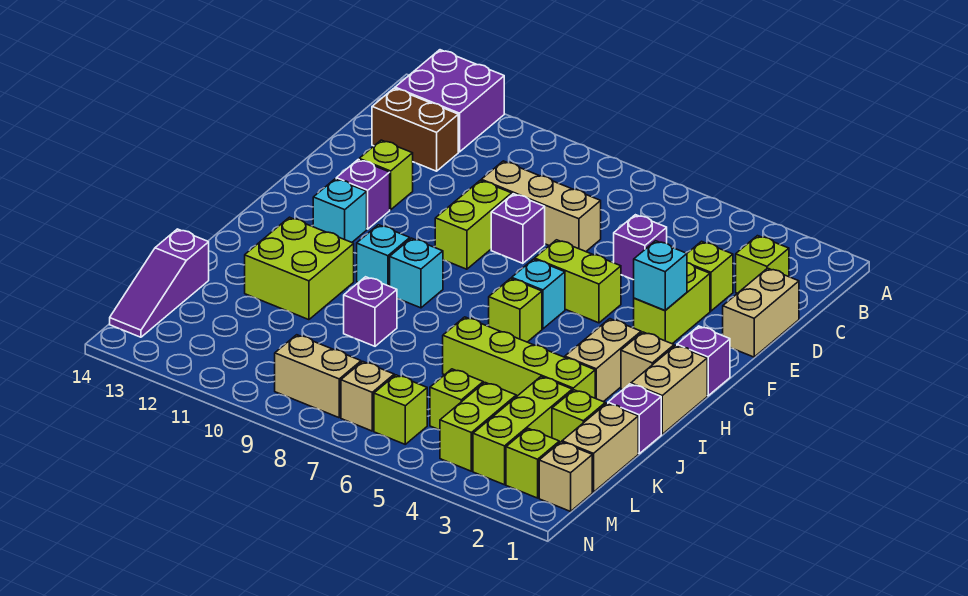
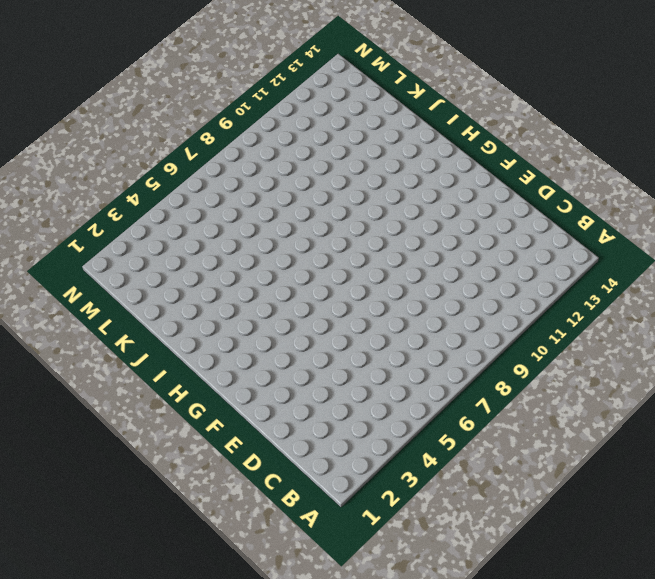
none -> purple brick A12:B13 level 1
none -> lime brick C2 level 1
none -> brown brick C12:C13 level 1
none -> tan brick D1:E1 level 1

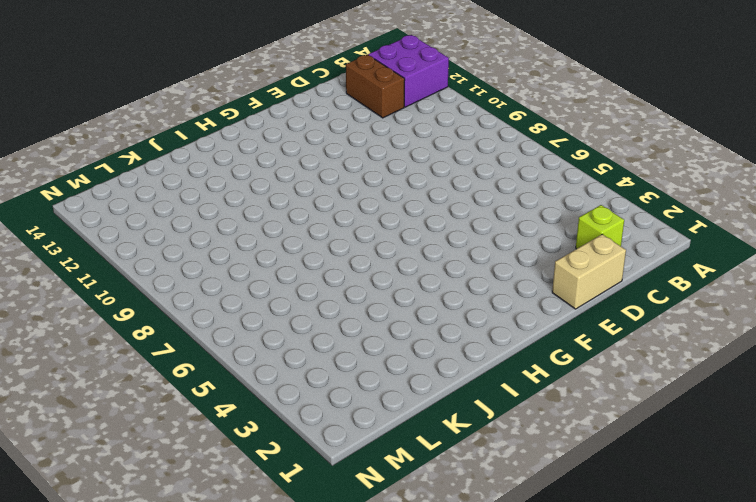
none -> lime brick D3 level 1
none -> purple brick D5 level 1
none -> tan brick D7:D9 level 1
none -> lime brick E3:F3 level 1

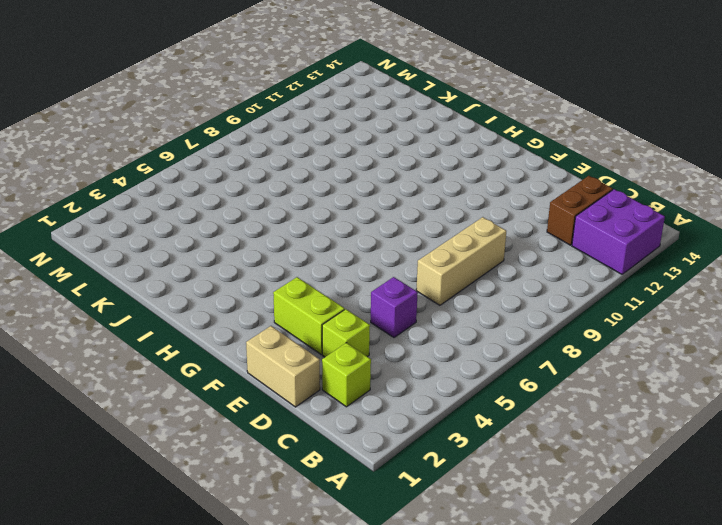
none -> purple brick E8 level 1
none -> lime brick E9:F9 level 1
none -> lime brick E12 level 1
none -> lime brick F5:F6 level 1

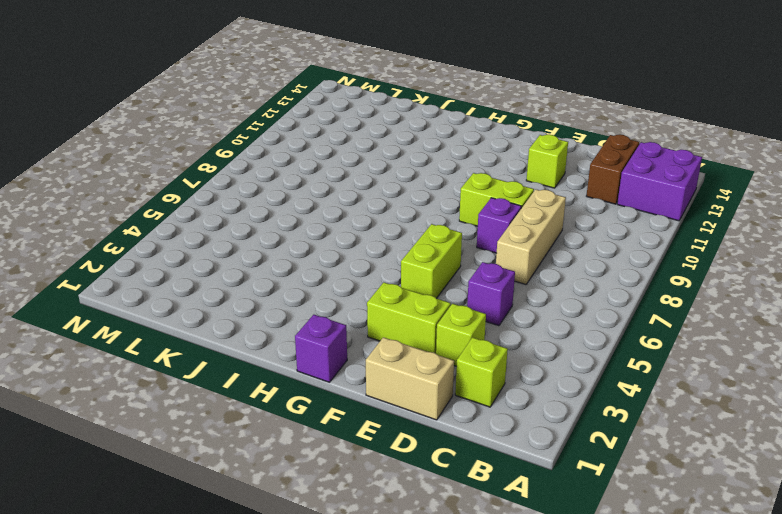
none -> purple brick F12 level 1
none -> cyan brick G6 level 1
none -> cyan brick G12 level 1
none -> tan brick H1:I1 level 1

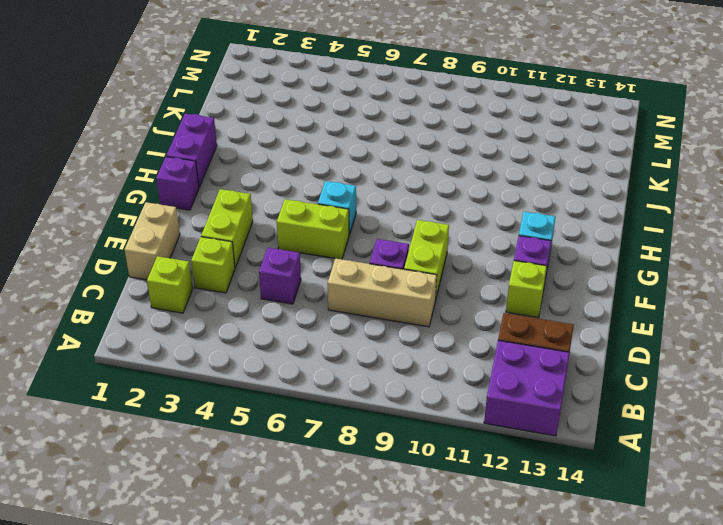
purple brick H1:I1 level 1 -> tan brick H1:I1 level 1
none -> tan brick H2 level 1
none -> tan brick H3:I3 level 1
none -> lime brick H6 level 1
none -> cyan brick H9 level 1

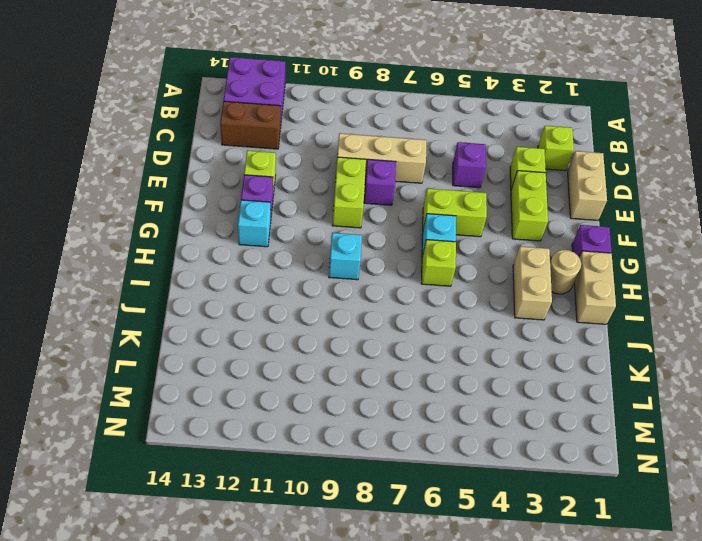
tan round brick H2 level 1 -> tan brick H2 level 1
none -> cyan brick H10 level 1
none -> lime brick I11:J12 level 1
none -> purple brick J1 level 1
none -> lime brick J3:J6 level 1

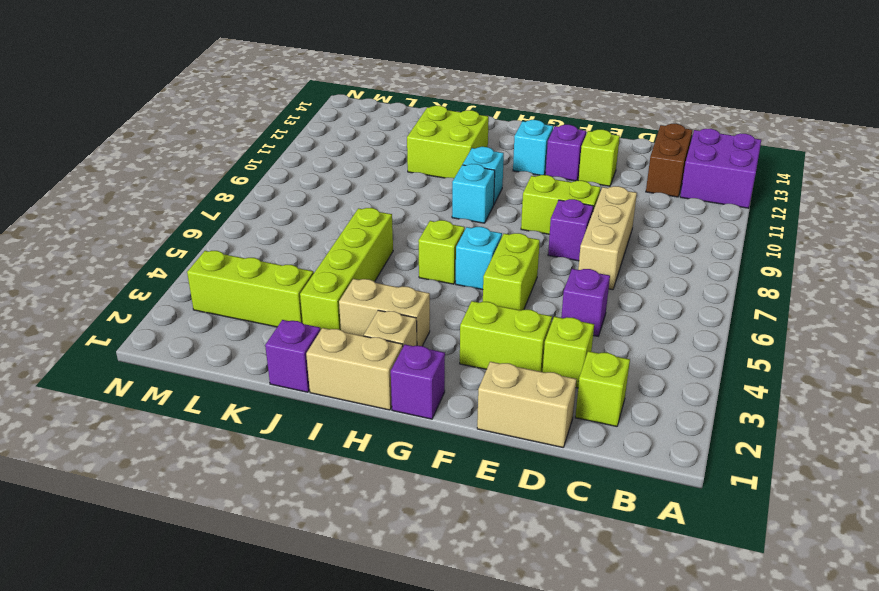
none -> purple brick J9 level 1
none -> tan brick K1:L1 level 1
none -> lime brick K2 level 1
none -> purple slope K14:M14 level 1 top K

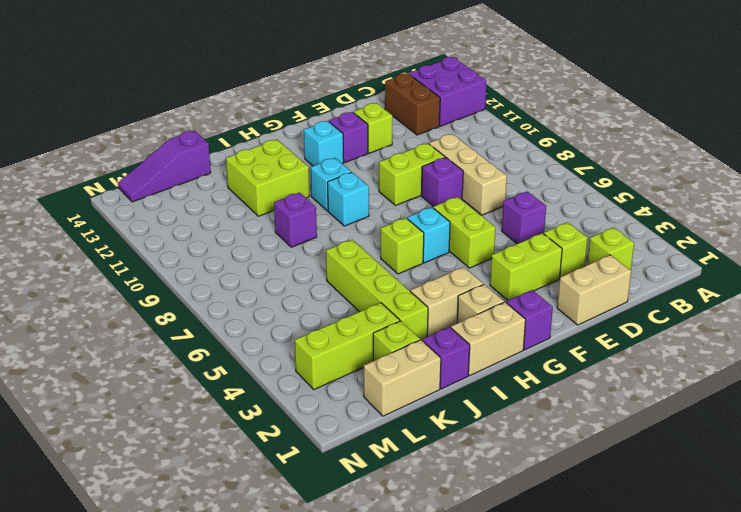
none -> lime brick L4:M4 level 1
none -> lime brick L5 level 1
none -> tan brick M1 level 1
none -> lime brick M2 level 1

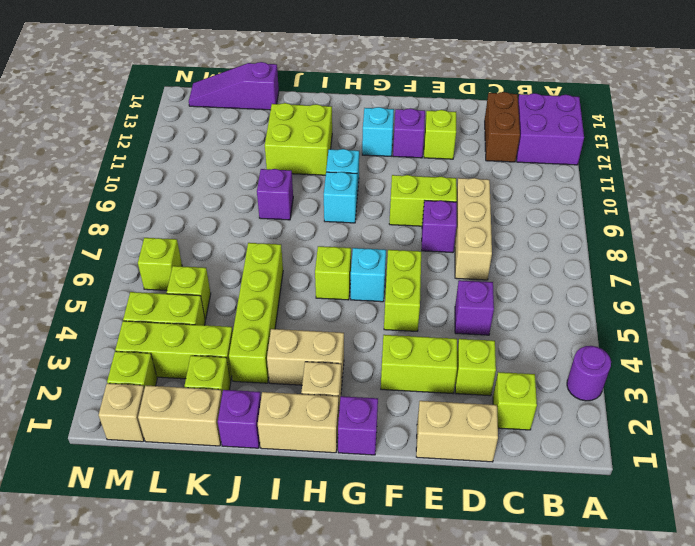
purple round brick A3 level 1 -> none
none -> tan brick M7 level 1
none -> tan brick M8:M9 level 1
none -> cyan brick F3 level 2

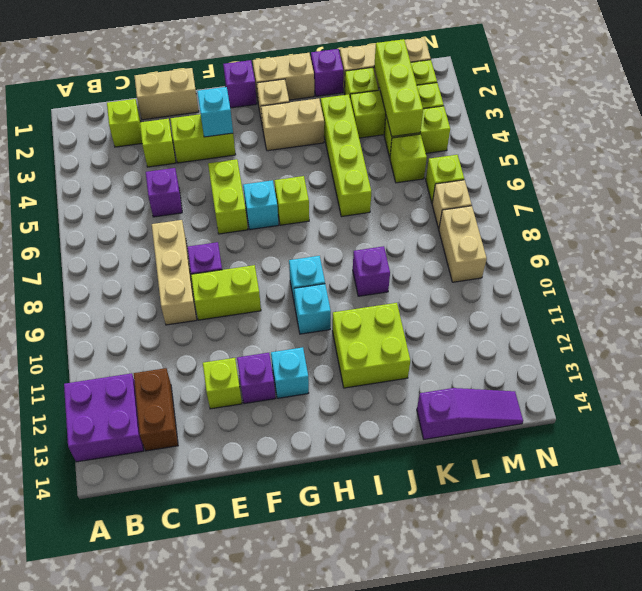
lime brick L2:L4 level 2 -> none

